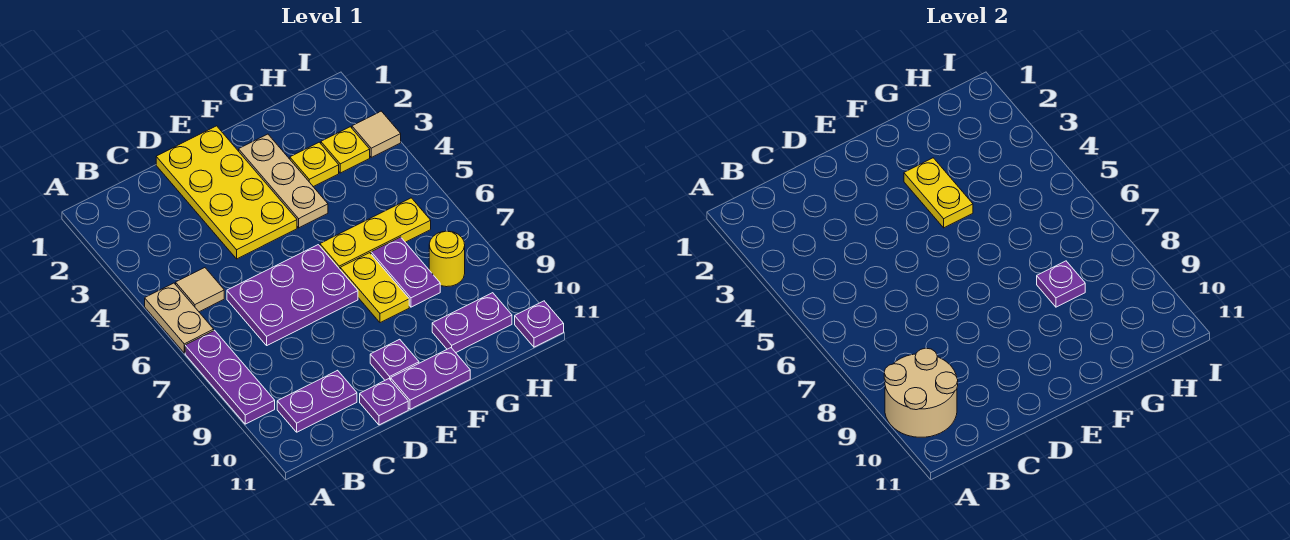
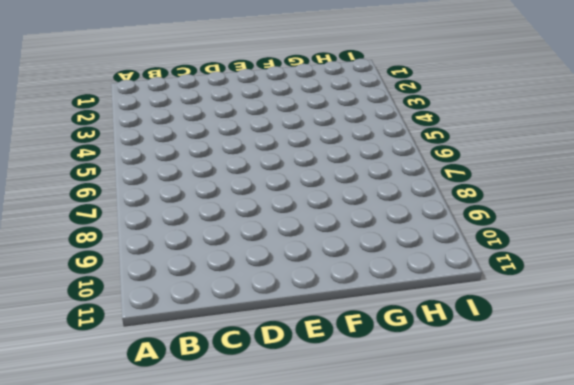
none -> tan plate A5:A6 level 1
none -> purple plate A7:A9 level 1
none -> tan tile B5 level 1

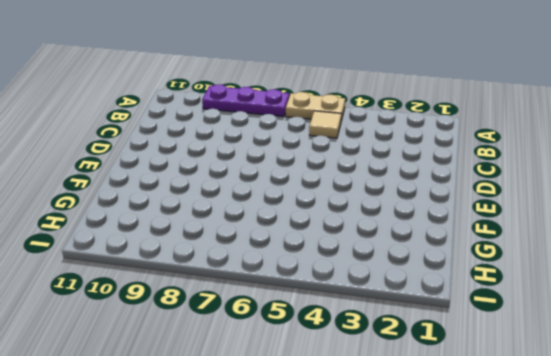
none -> purple plate B10:C10 level 1
none -> purple plate C6:E7 level 1
none -> yellow plate D1:E4 level 1

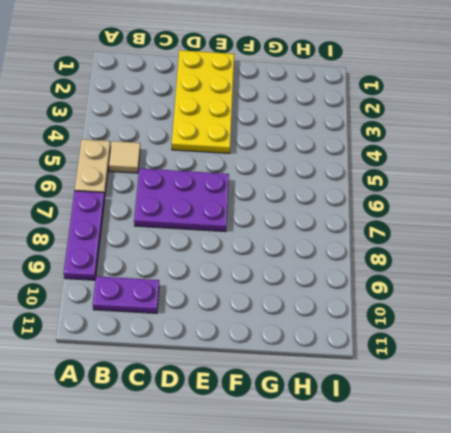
none -> purple plate D11 level 1
none -> purple plate E10 level 1
none -> purple plate E11:F11 level 1

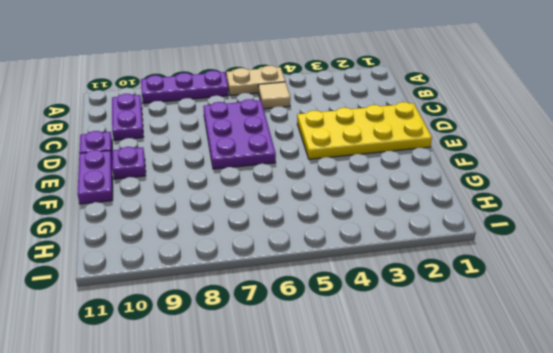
none -> tan plate F2:F4 level 1
none -> yellow plate F6:H6 level 1
none -> yellow plate F7:F8 level 1

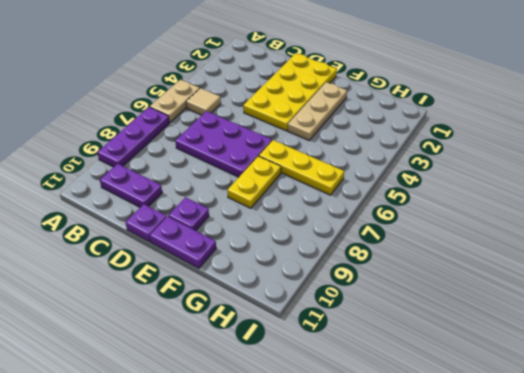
none -> yellow plate G3 level 1
none -> purple plate G7:G8 level 1
none -> purple plate G10:H10 level 1

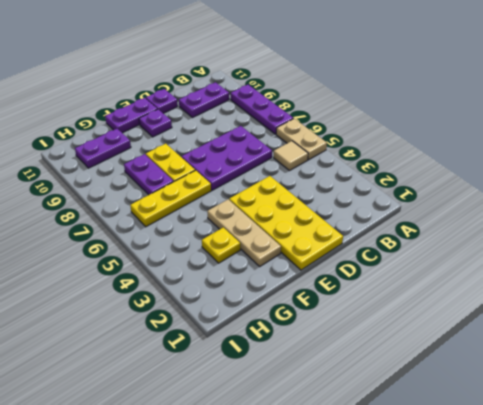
none -> yellow plate H3 level 1
none -> yellow round brick H8 level 1
none -> tan tile I3 level 1

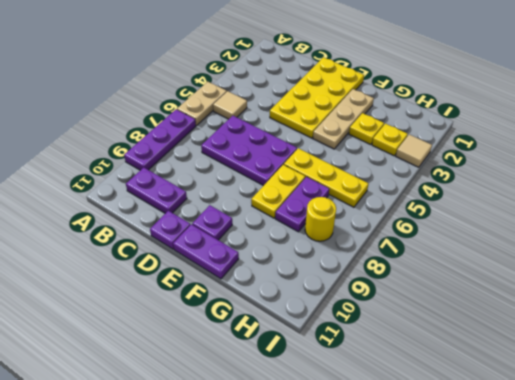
none -> purple plate G10:H10 level 1
none -> purple plate I11 level 1
none -> tan round brick A9:B10 level 2

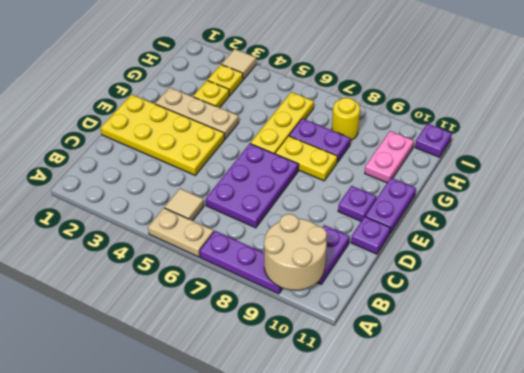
pink plate G10:H10 level 1 -> purple plate G10:H10 level 1
none -> yellow plate F3:F4 level 2
none -> purple plate G8 level 2

